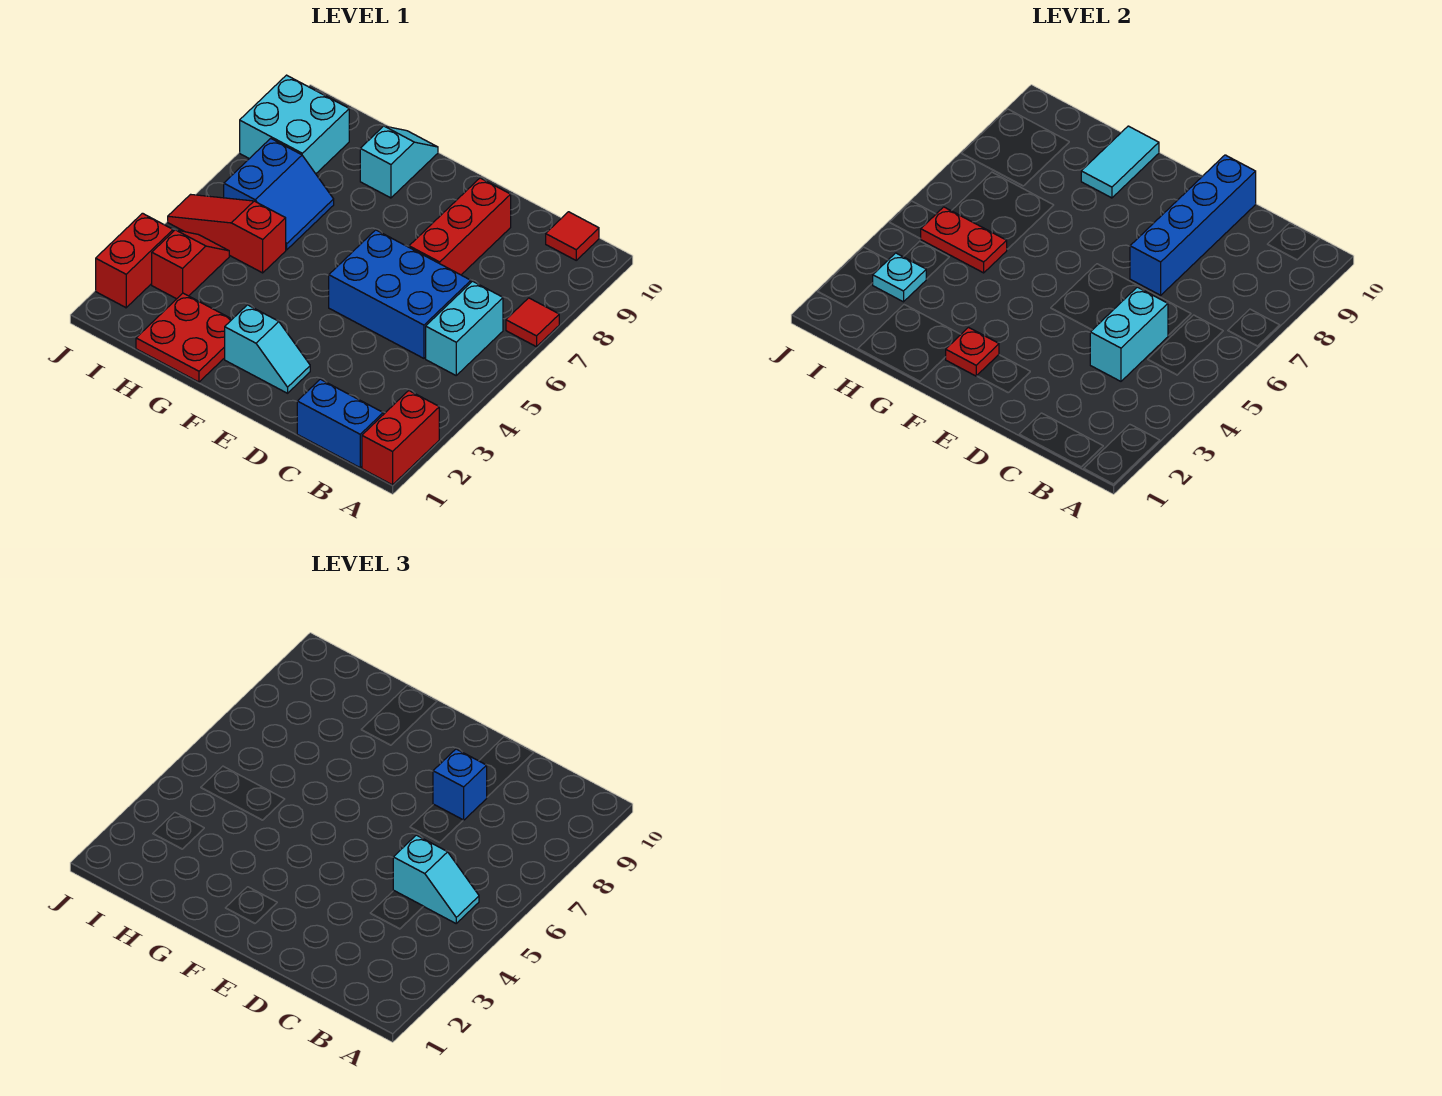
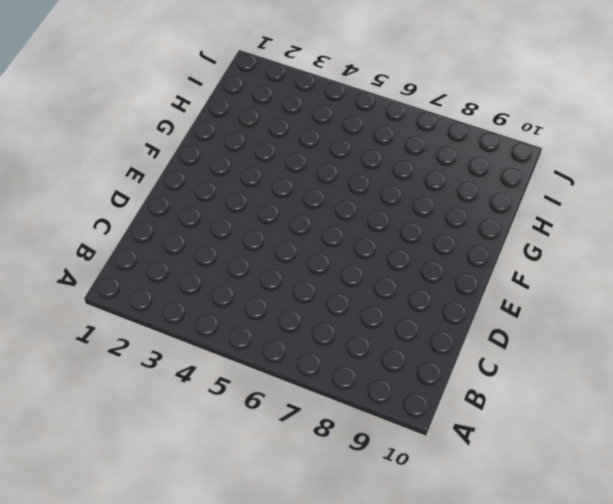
none -> red brick A1:A2 level 1
none -> red tile A7 level 1
none -> blue brick B1:C1 level 1

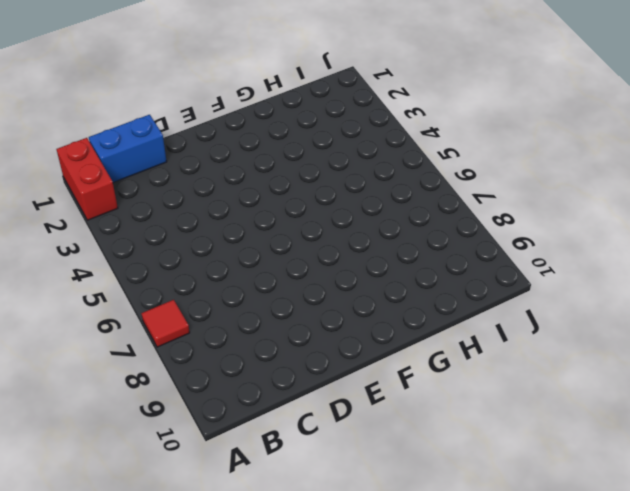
none -> cyan brick B5:B6 level 1
none -> red tile B10 level 1
none -> blue brick C5:E6 level 1

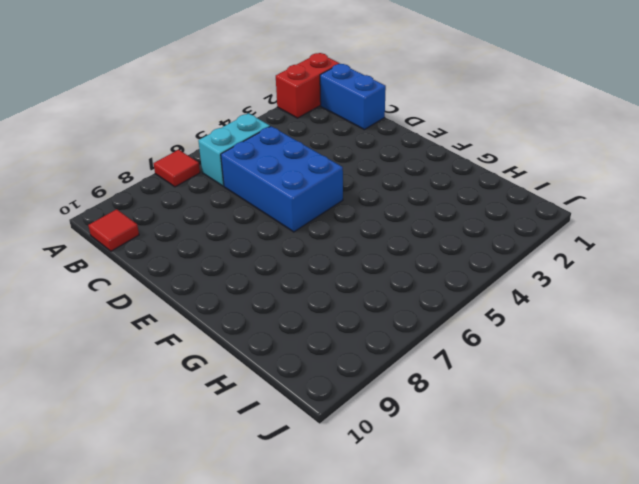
none -> red brick D7:D9 level 1
none -> cyan slope E2:F2 level 1 top F
none -> red plate G1:H2 level 1

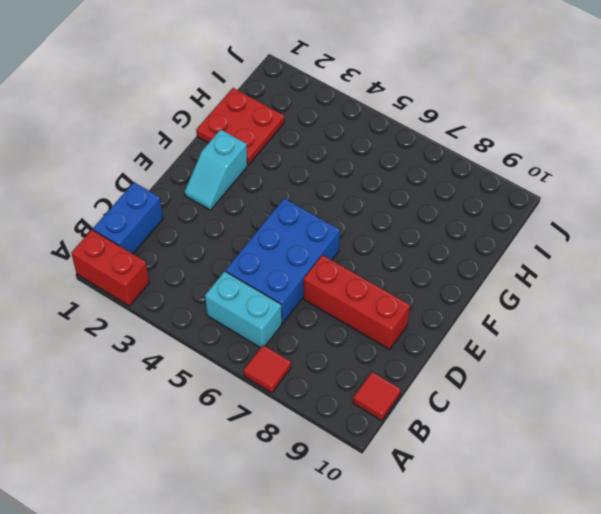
none -> cyan slope G9:G10 level 1 top 9
none -> red slope H5:J5 level 1 top H
none -> blue slope H6:I7 level 1 top I

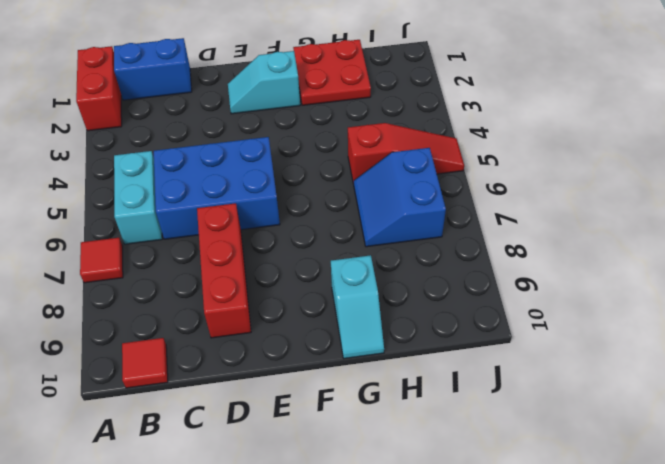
none -> red slope I3:I4 level 1 top 3
none -> cyan brick I8:J9 level 1
none -> red brick J2:J3 level 1

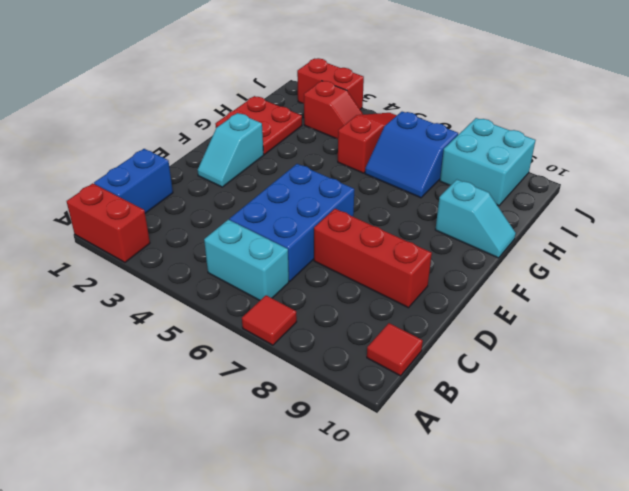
none -> cyan brick C4:C5 level 2
none -> blue brick D7:D10 level 2
none -> red plate F2 level 2

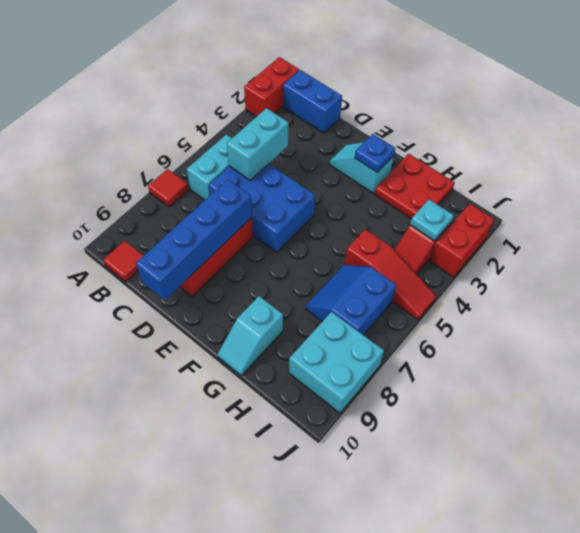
blue plate F2 level 2 -> red plate F2 level 2
none -> cyan tile G9:G10 level 2
none -> red plate H5:I5 level 2
none -> cyan slope B5:C5 level 3 top C

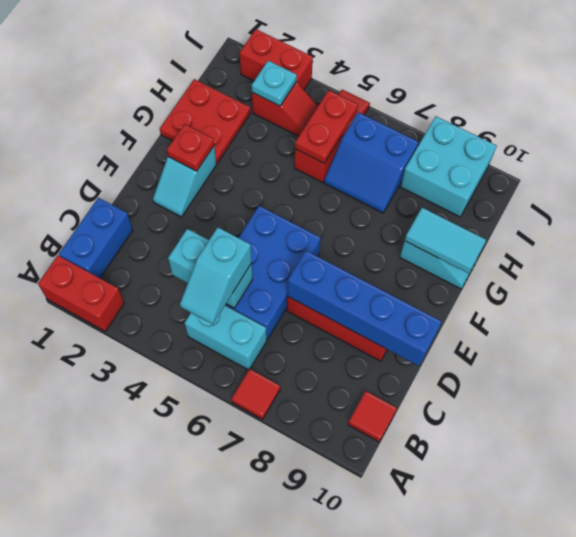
none -> blue brick D8 level 3

